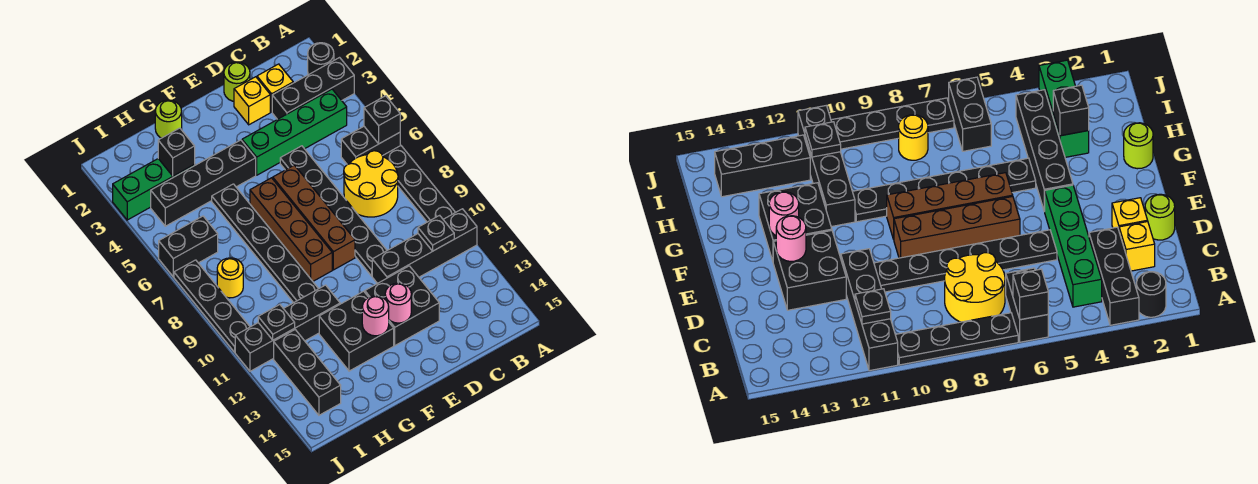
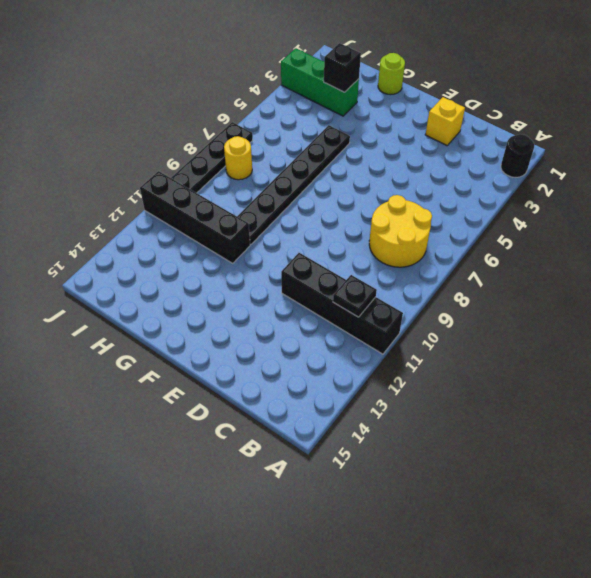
none -> black brick A3:C3 level 1
none -> black brick A6:B6 level 1
none -> black plate A7:A10 level 1
none -> green brick B4:E4 level 1

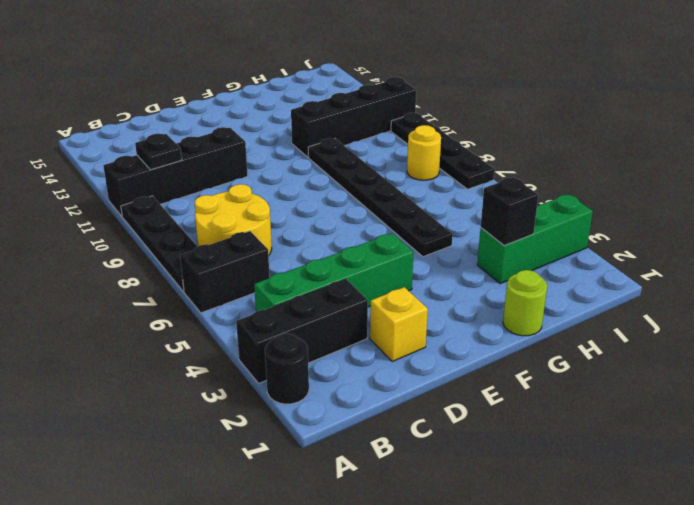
none -> yellow brick C2 level 1
none -> lime round brick D1 level 1
none -> black plate D5:D10 level 1
none -> black brick D12:E13 level 1

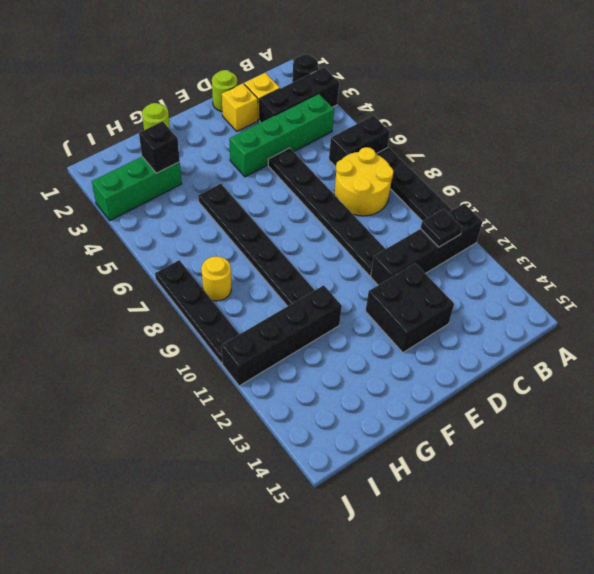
none -> brown brick E6:E9 level 1
none -> black brick F4:I4 level 1
none -> brown brick F6:F9 level 1
none -> black brick F12:G13 level 1

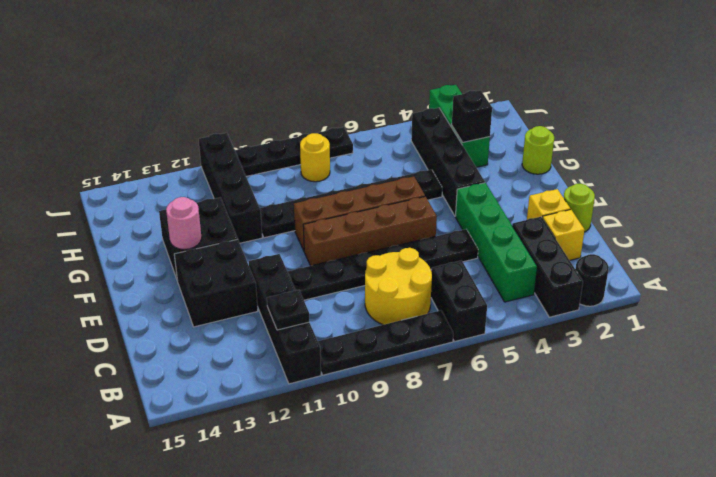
none -> black brick I6:J6 level 1
none -> black brick I12:I14 level 1
none -> black brick A6 level 2
none -> pink round brick E13 level 2

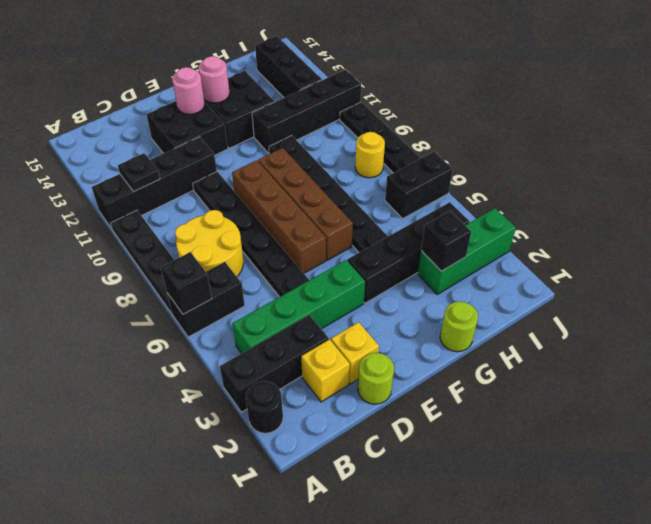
none -> black plate I11 level 2

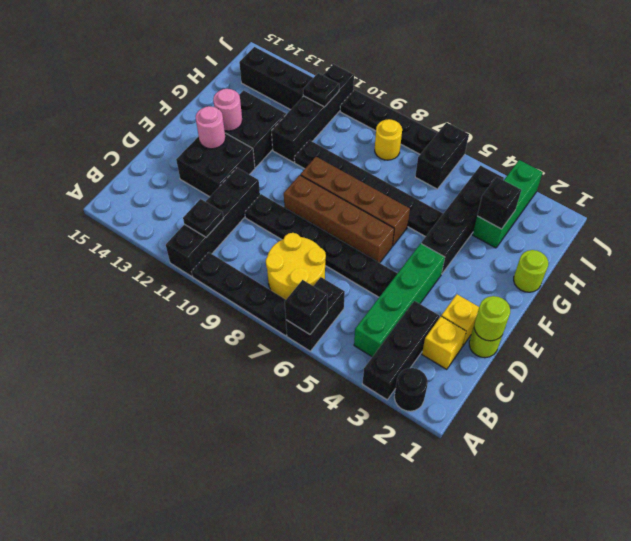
lime round brick D1 level 2 -> none

